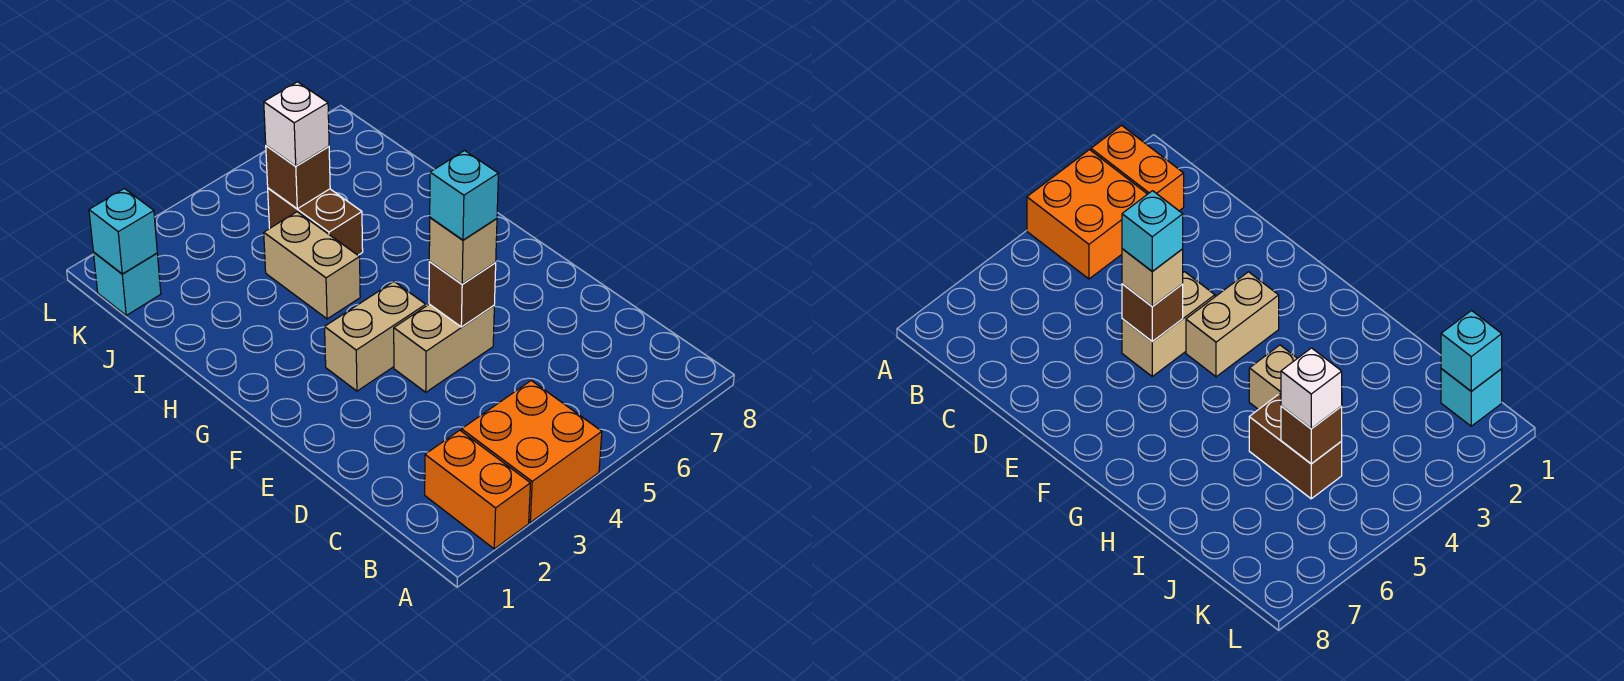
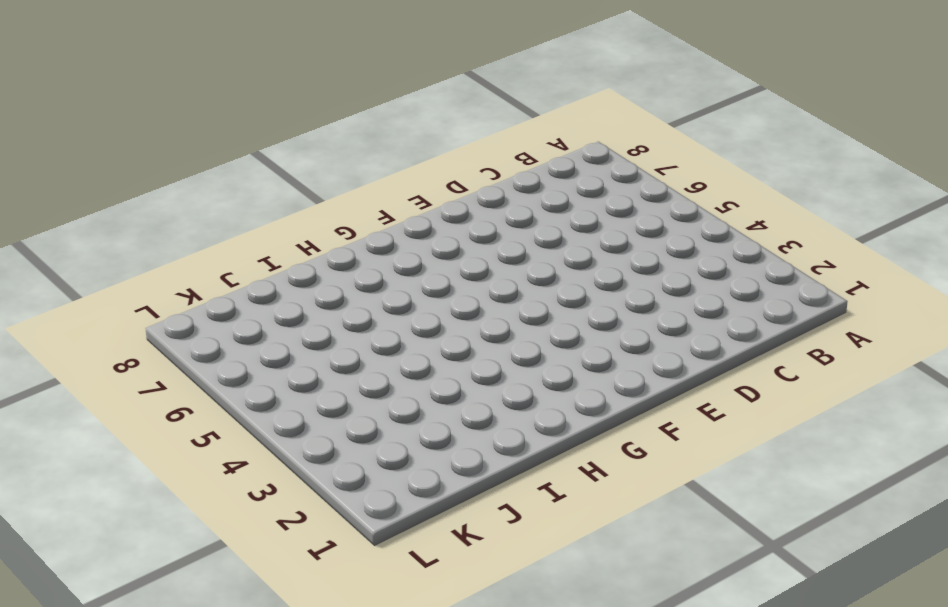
none -> orange brick A2:B2 level 1
none -> orange brick A3:B4 level 1
none -> tan brick E4:E5 level 1

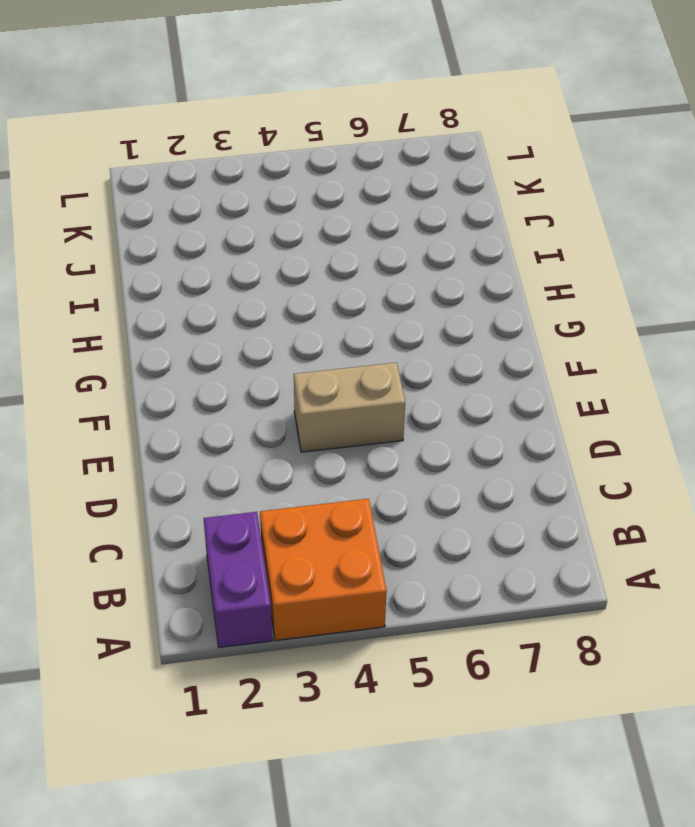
purple brick A2:B2 level 1 -> orange brick A2:B2 level 1
none -> tan brick F3:F4 level 1
none -> tan brick H4:I4 level 1
none -> brown brick I5:J5 level 1

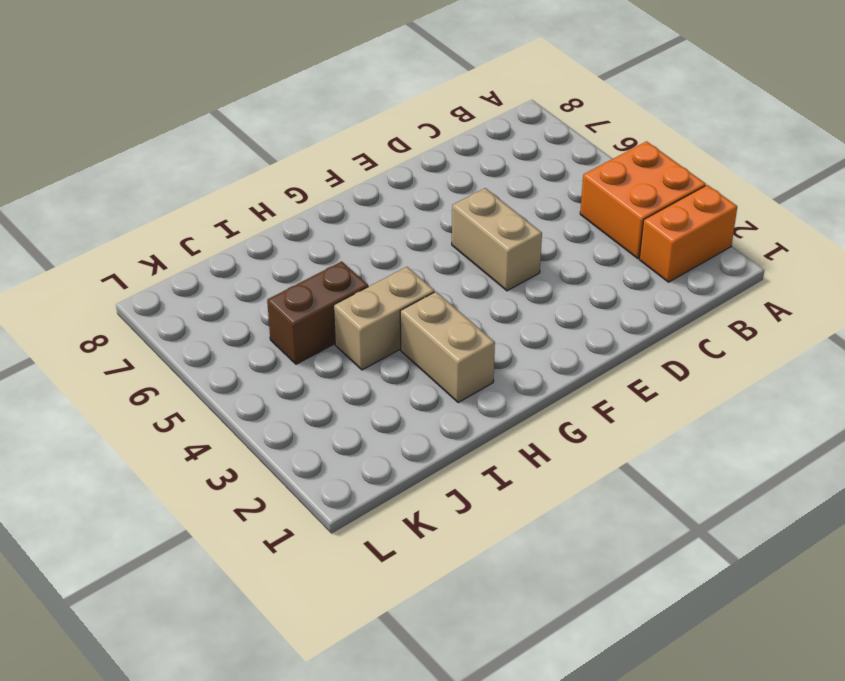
tan brick H2:H3 level 1 -> tan brick F3:F4 level 1
none -> cyan brick K1 level 1
none -> brown brick E5 level 2
none -> brown brick J5 level 2

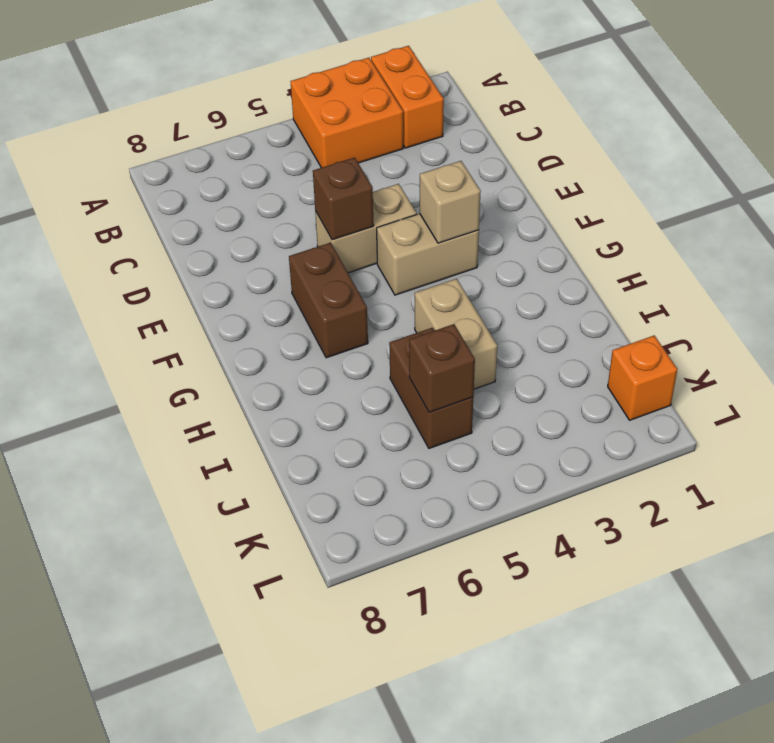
tan brick F3 level 2 -> tan brick E5 level 3
brown brick F6:G6 level 1 -> none
orange brick K1 level 1 -> cyan brick K1 level 1
none -> cyan brick K1 level 2
none -> white brick J5 level 3
none -> cyan brick E5 level 4

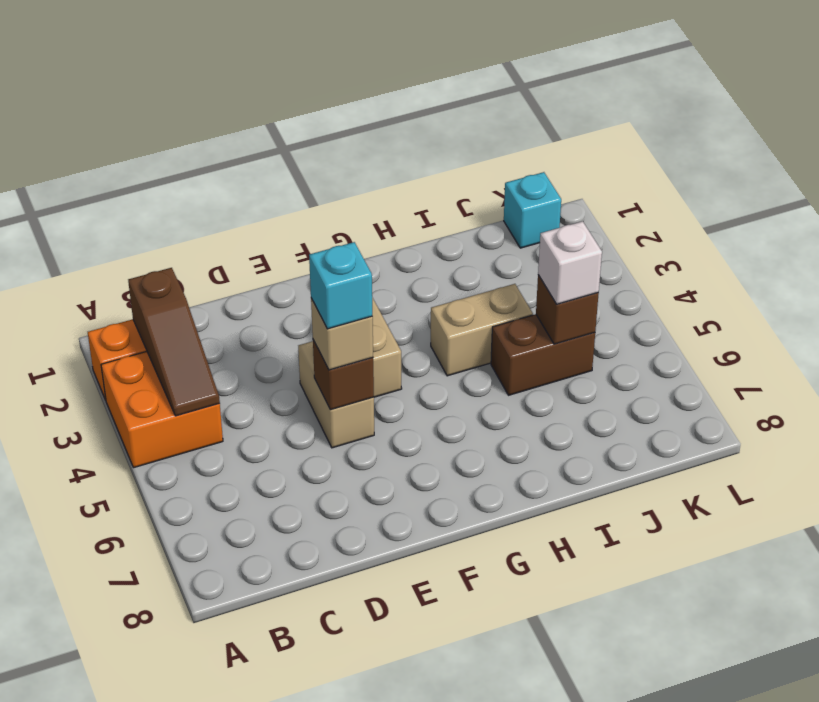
brown slope B2:B4 level 2 top 2 -> none
none -> cyan brick K1 level 2

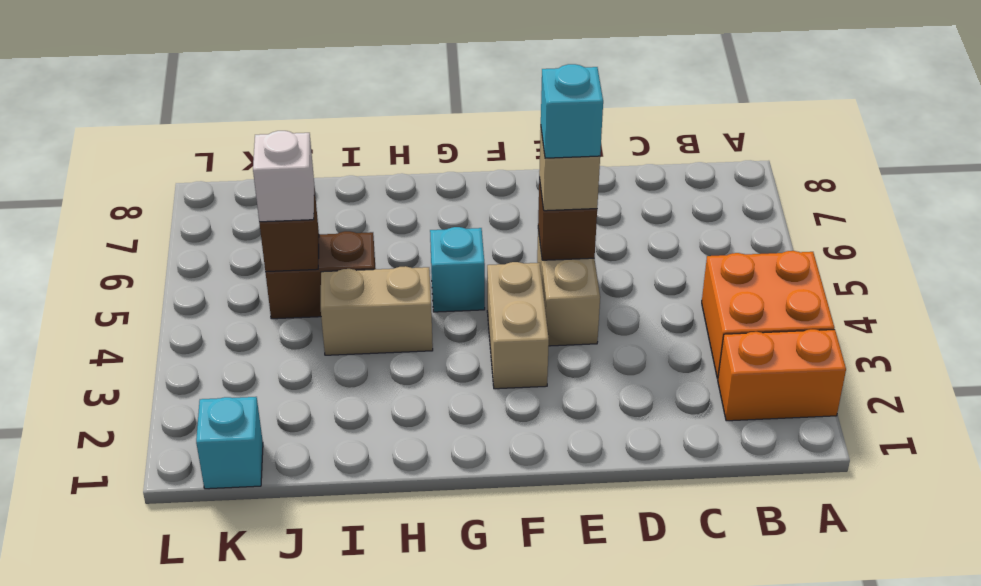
cyan brick G5 level 1 -> cyan brick K1 level 2

